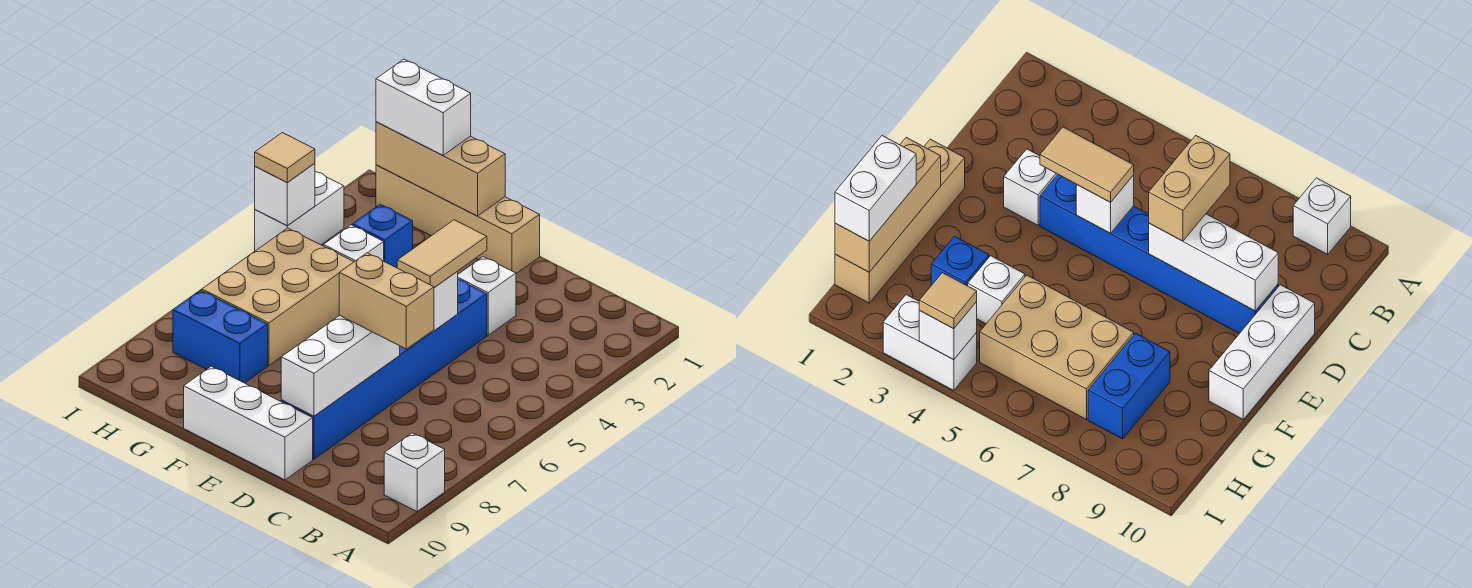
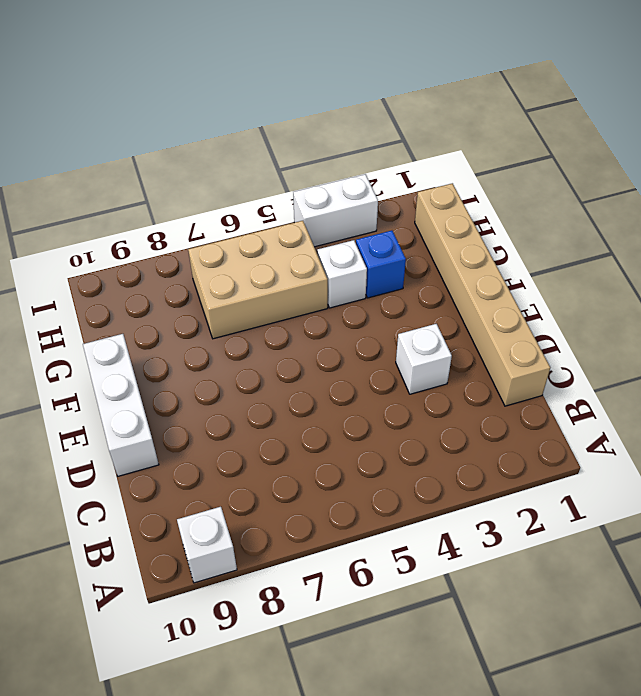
tan brick C1:H1 level 1 -> tan brick E1:H1 level 1
none -> blue brick D4:D9 level 1
none -> blue brick G8:H8 level 1
none -> white brick D5 level 2

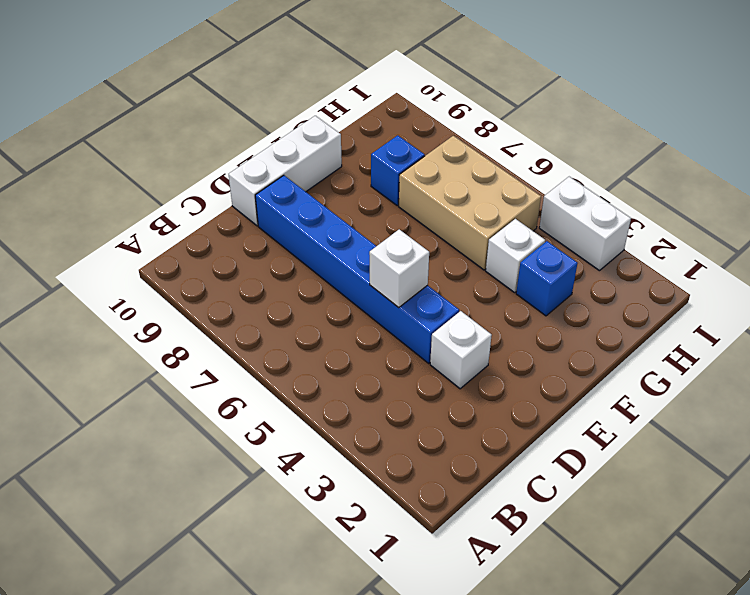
blue brick G8 level 1 -> blue brick G8:H8 level 1
none -> white brick A9 level 1
none -> tan brick E1:H1 level 1
none -> white brick D7:D9 level 2

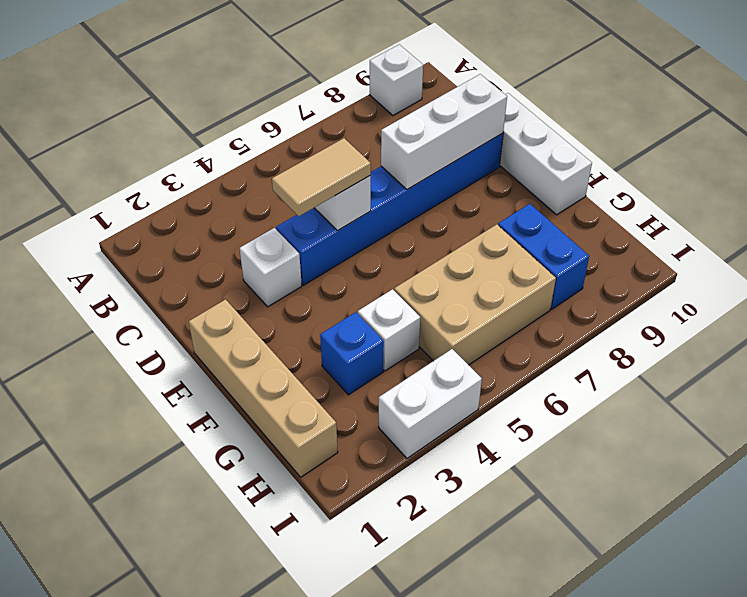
none -> tan brick F1:H1 level 2
none -> white brick I4 level 2
none -> tan brick C7:D7 level 3

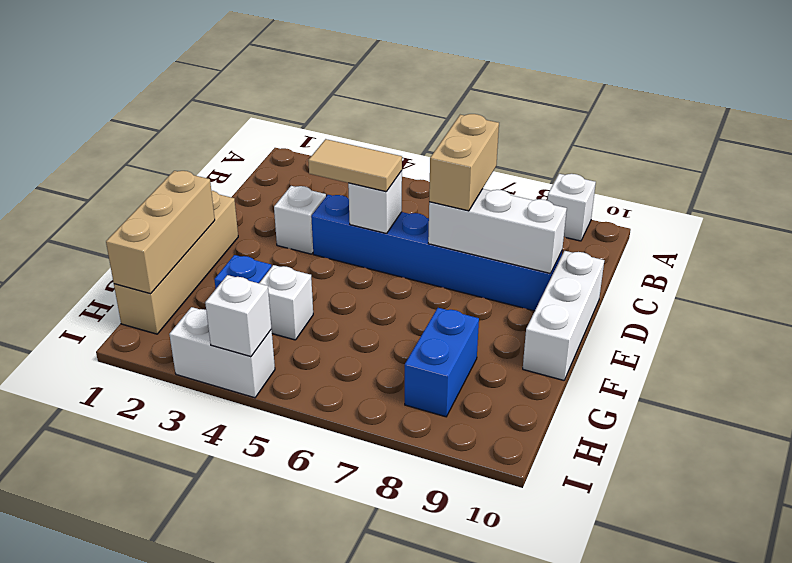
none -> tan brick G5:H7 level 1
none -> white brick G1:H1 level 3
none -> tan tile I4 level 3

